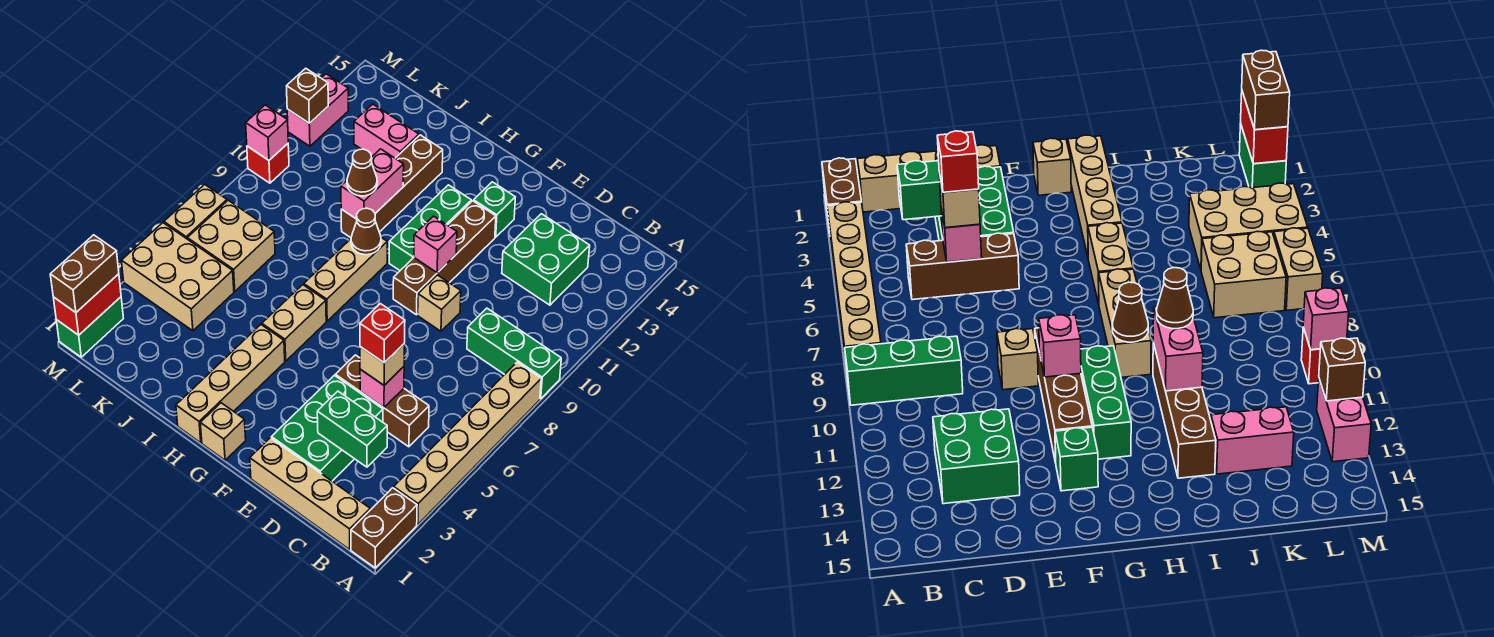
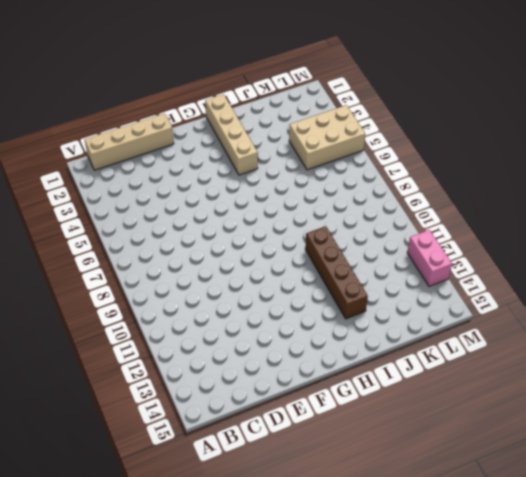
none -> brown brick A1:A2 level 1
none -> tan brick A3:A8 level 1
none -> green brick A9:C9 level 1
none -> brown brick C5:E5 level 1

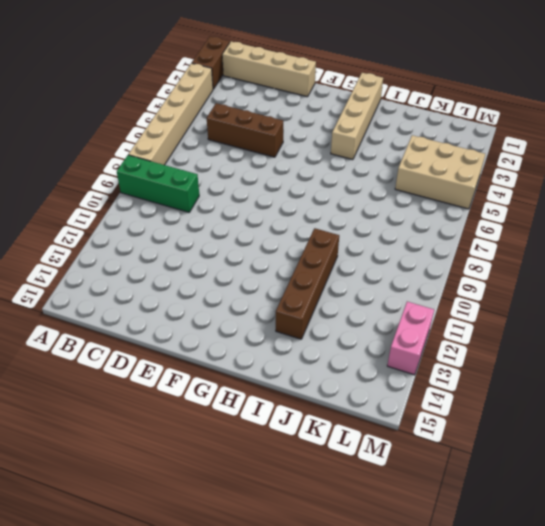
none -> green brick C12:D13 level 1
none -> green brick D2:E4 level 1
none -> tan brick E9 level 1
none -> brown brick F9:F12 level 1

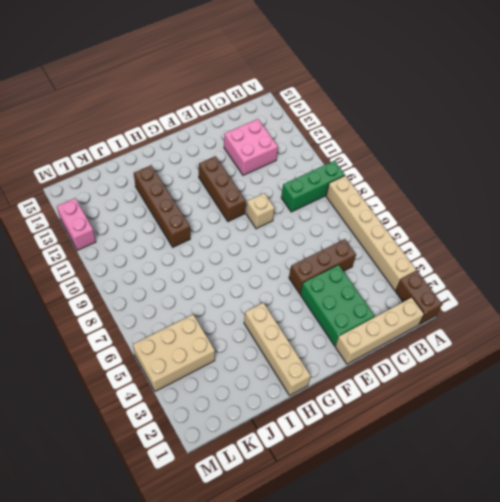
pink brick C12:D13 level 1 -> green brick C12:D13 level 1
brown brick F10:F12 level 1 -> brown brick F9:F12 level 1
none -> green brick F13 level 1
none -> tan brick G1 level 1
none -> green brick G10:G12 level 1
none -> tan brick H5:H6 level 1

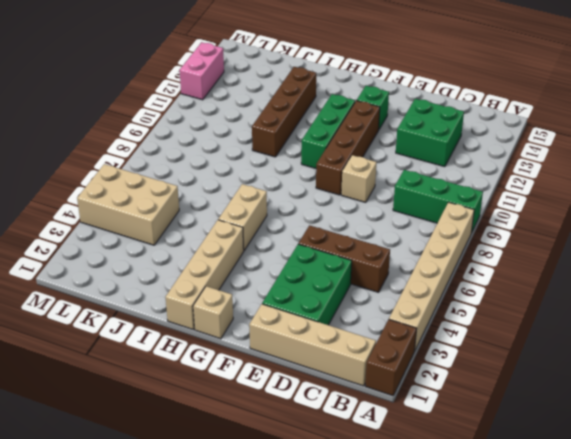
none -> tan brick H7:H9 level 1
none -> pink brick J13:K13 level 1
none -> tan brick K6:L7 level 1
none -> green brick M1:M2 level 1

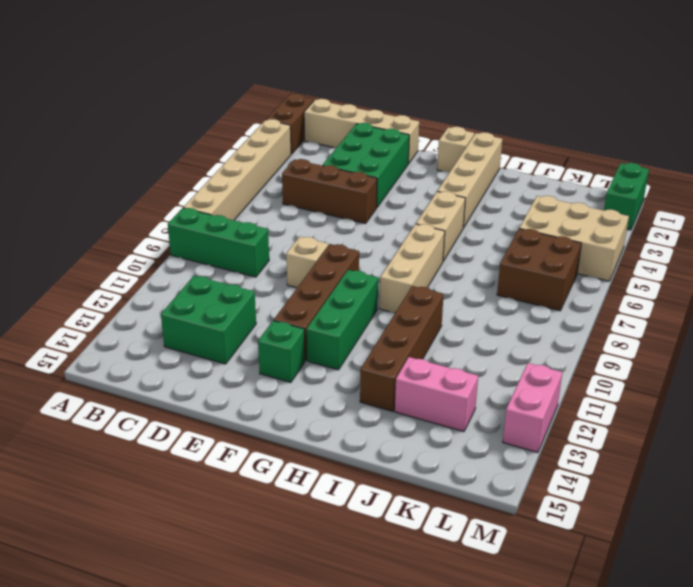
brown brick K6:L7 level 1 -> tan brick K6:L7 level 1
none -> tan brick M6:M7 level 1
none -> red brick M10 level 1
none -> green brick C3:D3 level 2
none -> pink brick D5 level 2

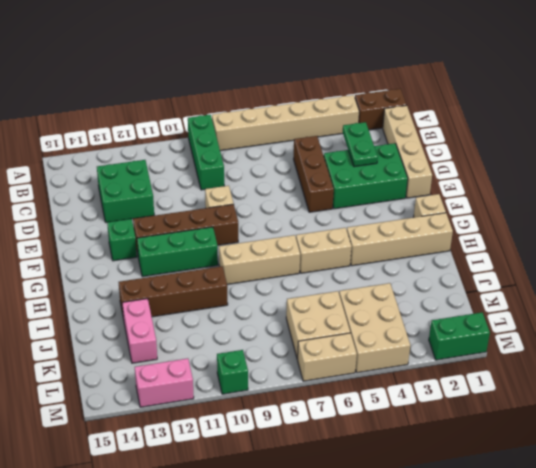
green plate C3:D3 level 2 -> green brick C3:D3 level 2
green brick M10 level 1 -> red brick M10 level 1
none -> pink brick D5 level 2
none -> pink brick F10 level 2
none -> brown cone H9 level 2
none -> pink brick I10:I11 level 2

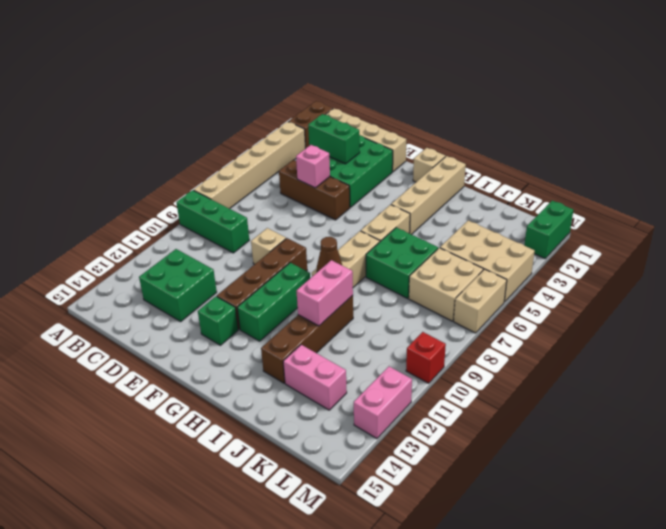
green brick I6:J7 level 1 -> none
none -> pink brick F10 level 2
none -> red brick M1:M2 level 2
none -> pink brick M10 level 2
none -> brown brick M12 level 2

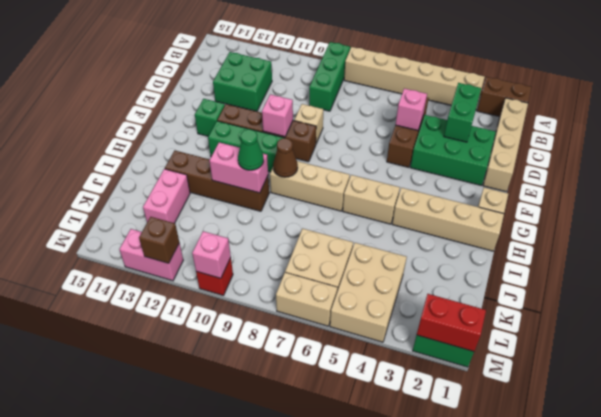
green cone I10 level 3 -> brown cone I10 level 3
none -> tan brick D5 level 3
none -> brown brick M1:M2 level 3
none -> red brick D5 level 4

